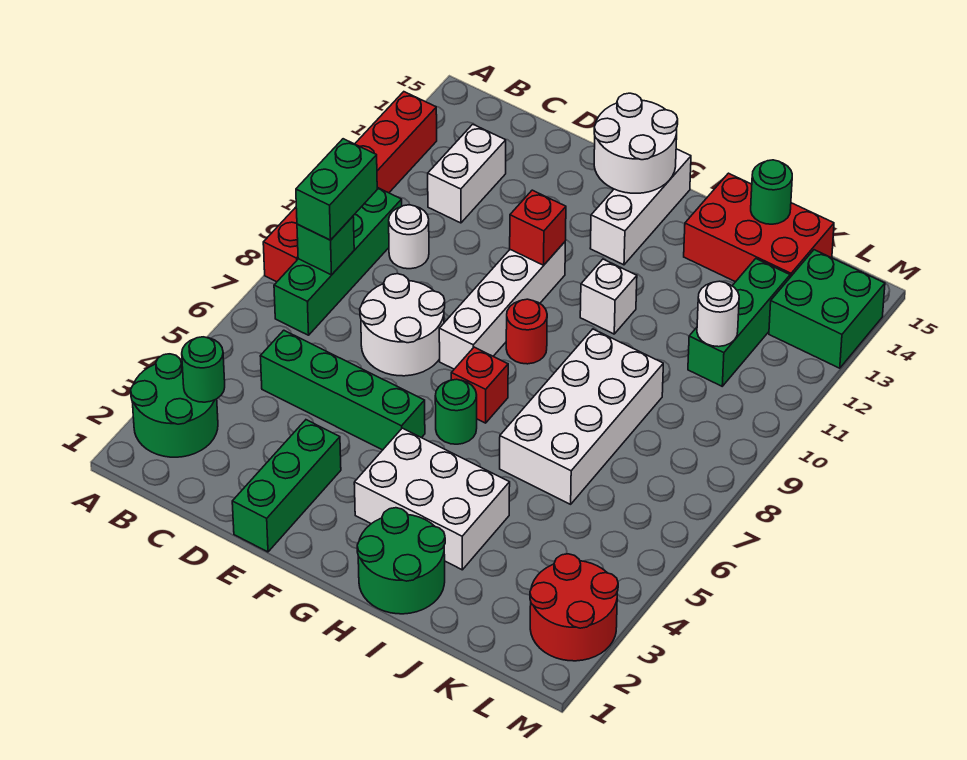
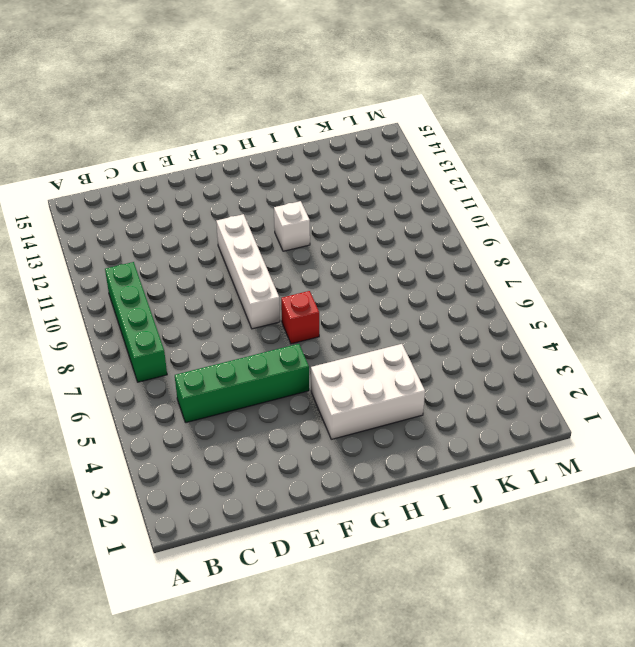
none -> green round brick A2:B3 level 1
none -> red brick A8:A13 level 1
none -> white round brick C10 level 1

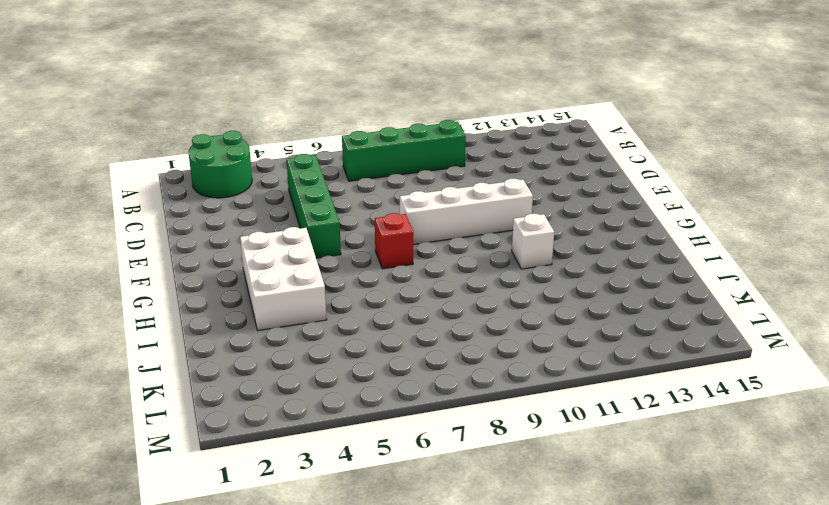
none -> red brick A8:A13 level 1
none -> white round brick C10 level 1
none -> white brick C12:C13 level 1

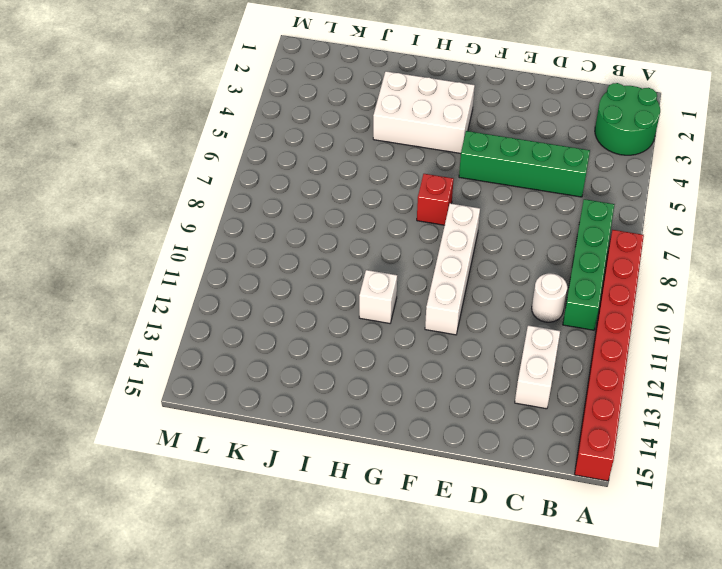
red brick A8:A15 level 1 -> red brick A8:A13 level 1
none -> white round brick D7:E8 level 1
none -> green brick E1:E3 level 1
none -> green round brick G6 level 1

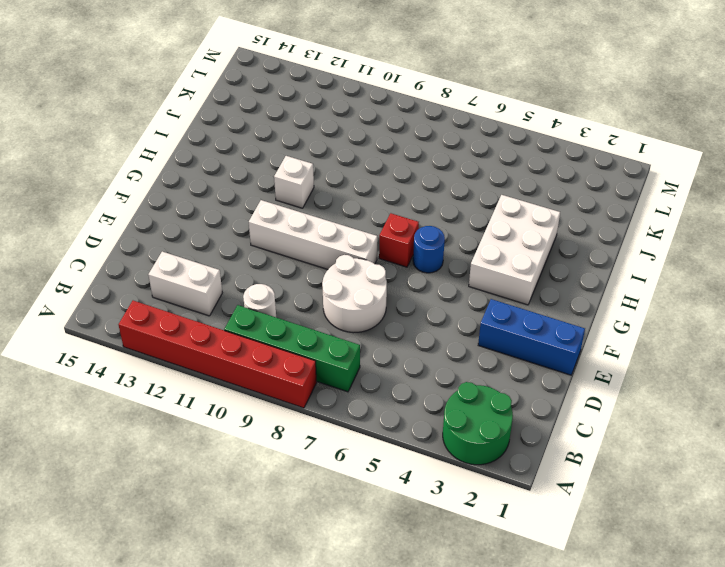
blue brick E1:E3 level 1 -> green brick E1:E3 level 1
blue round brick G6 level 1 -> green round brick G6 level 1
none -> green brick C5:F5 level 1
none -> red round brick G9 level 1
none -> white brick G13:G15 level 1

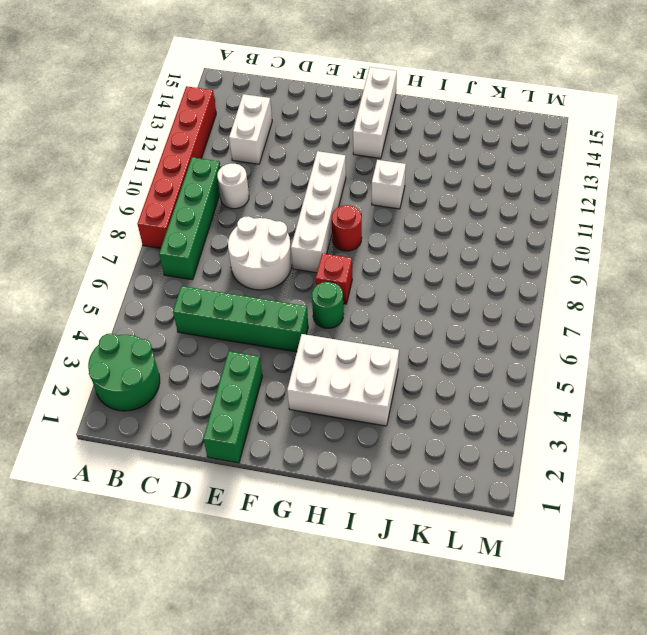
none -> green round brick H1:I2 level 1
none -> white brick I6:J9 level 1
none -> red brick I14:K15 level 1

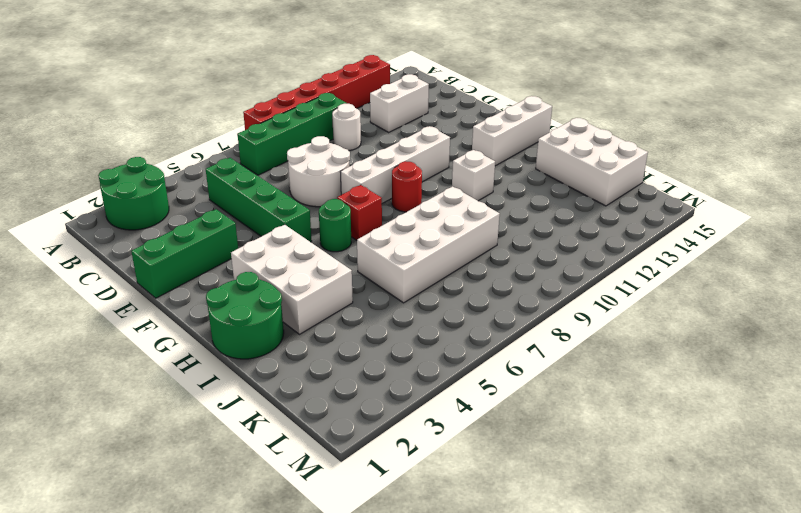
white brick I14:K15 level 1 -> red brick I14:K15 level 1
none -> green brick K11:K13 level 1
none -> red round brick L2:M3 level 1
none -> green brick L13:M14 level 1

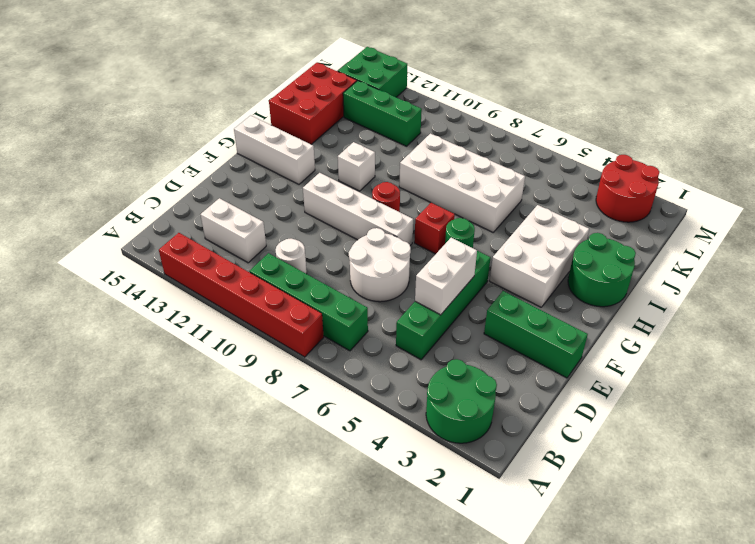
white brick D5:E5 level 2 -> none
none -> green round brick B3 level 2
none -> green brick B8 level 2
none -> red brick F11 level 2

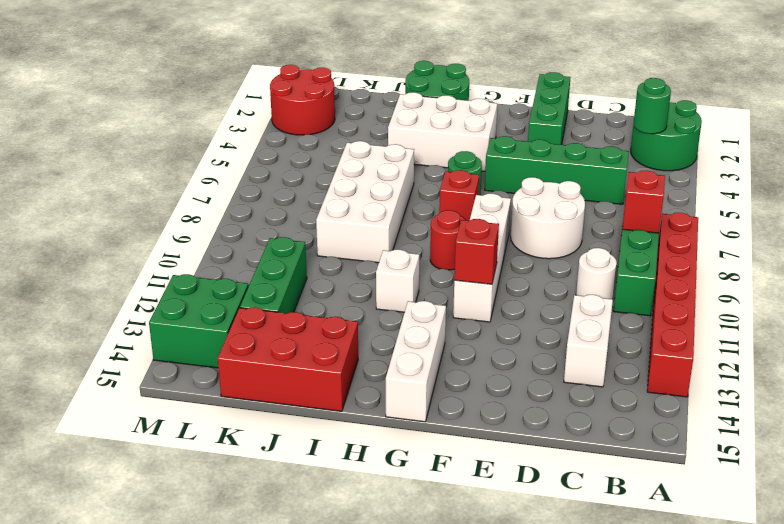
red brick B8 level 2 -> green brick B8 level 2
none -> white round brick F14:G15 level 2
none -> green round brick J15 level 2
none -> white round brick K11 level 2

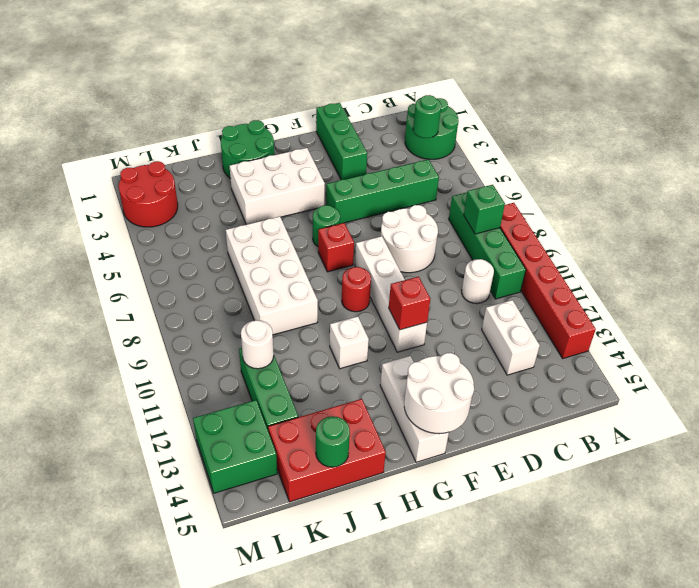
none -> green brick B8:B9 level 3

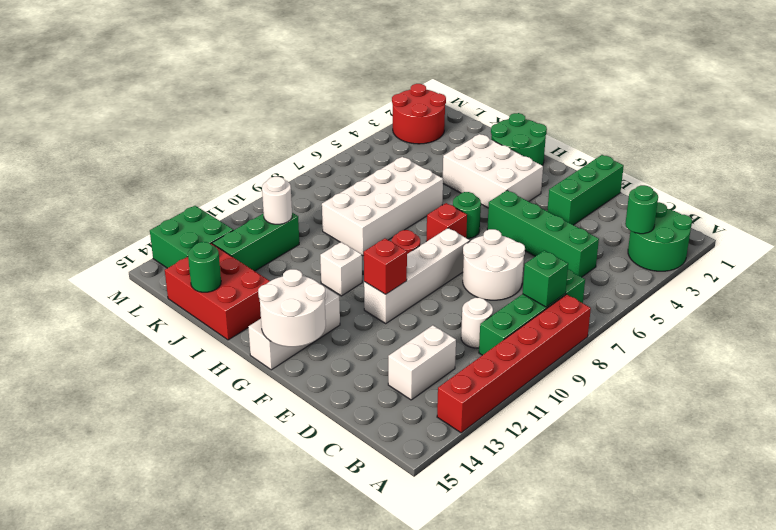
none -> green brick B8:B9 level 3

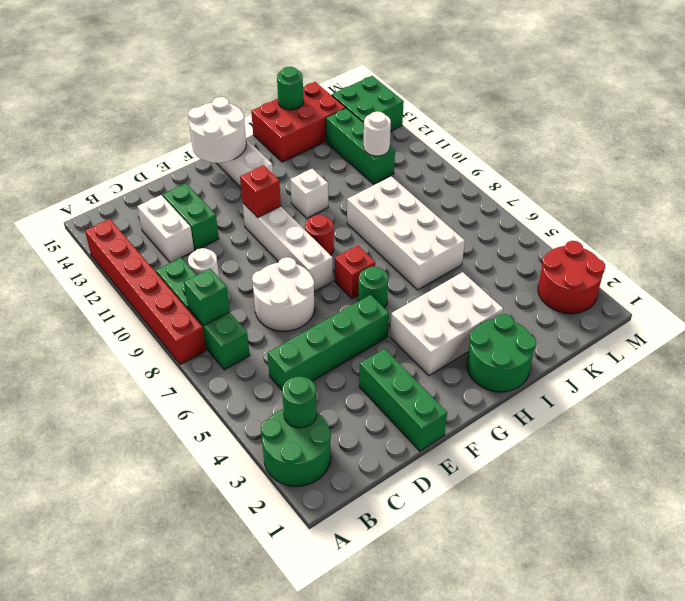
green brick D12:D13 level 1 -> green brick B8:B9 level 3

